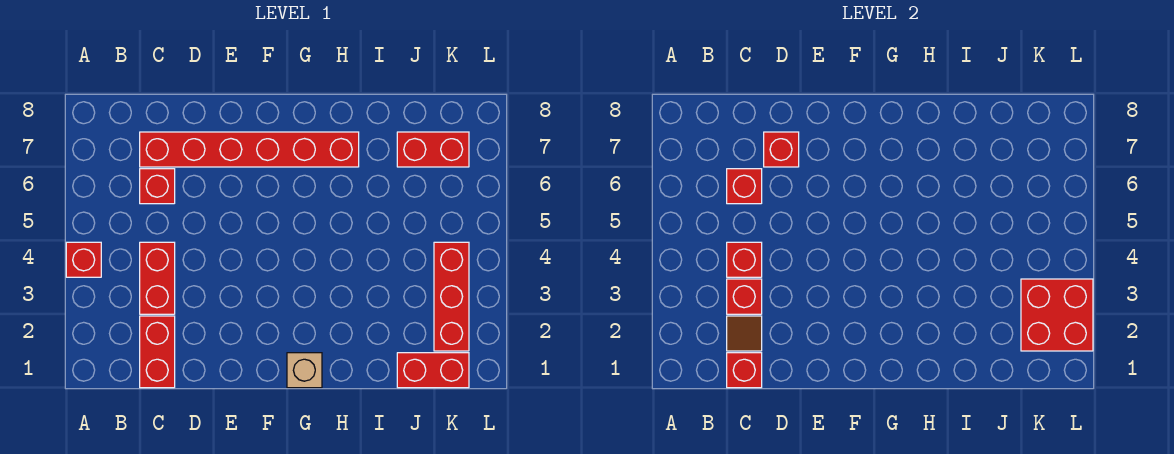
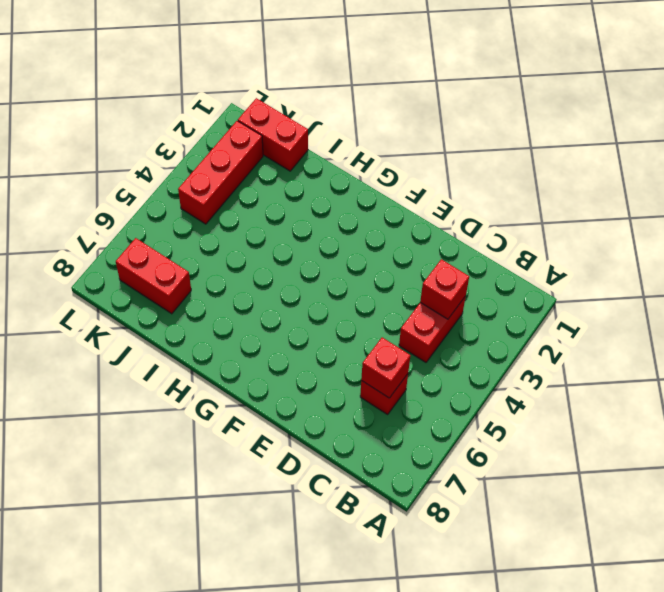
none -> red brick A4 level 1
none -> red brick C1:C2 level 1
none -> red brick C7:H7 level 1

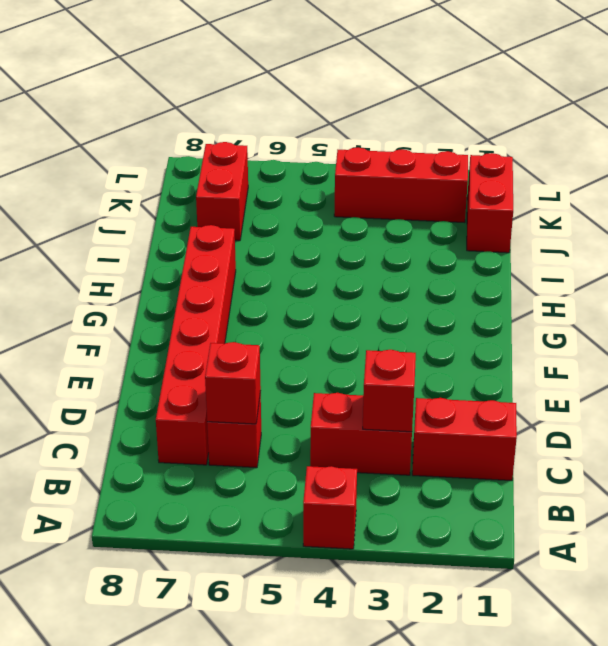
none -> tan brick G1 level 1
none -> red brick C1 level 2
none -> brown tile C2 level 2

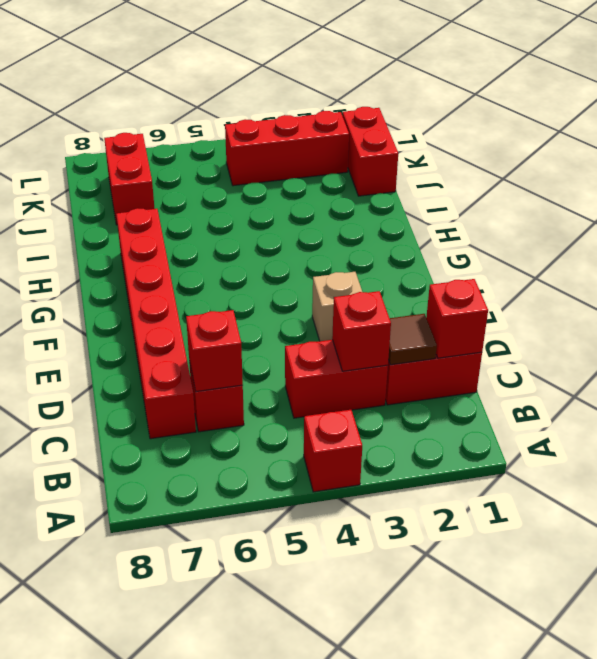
tan brick E3 level 1 -> tan brick G1 level 1
none -> red brick C4 level 2
none -> red brick D7 level 2
none -> red brick K2:L3 level 2

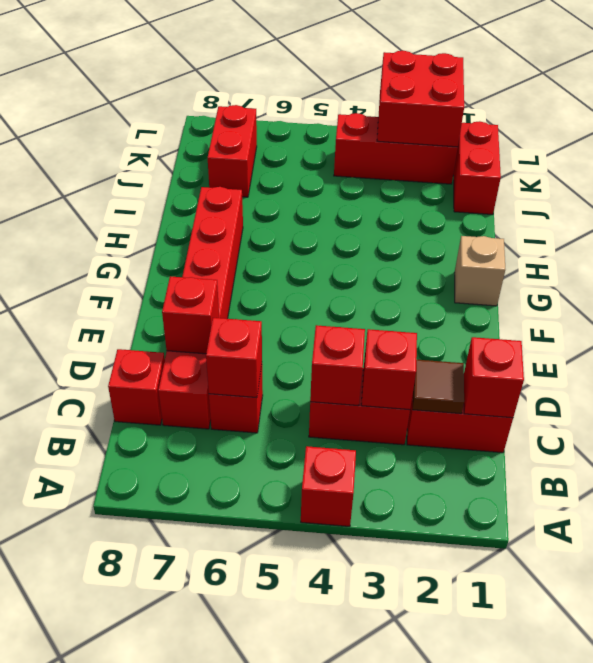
red brick C8 level 1 -> none

